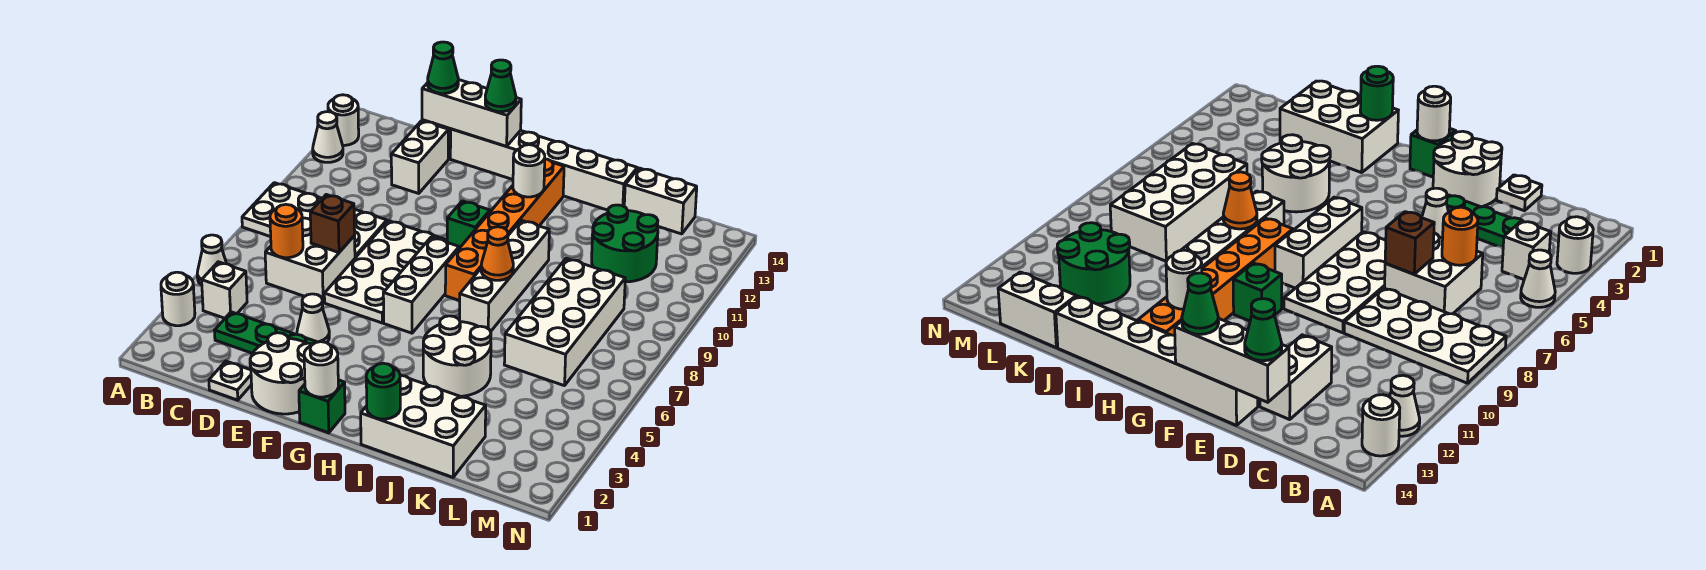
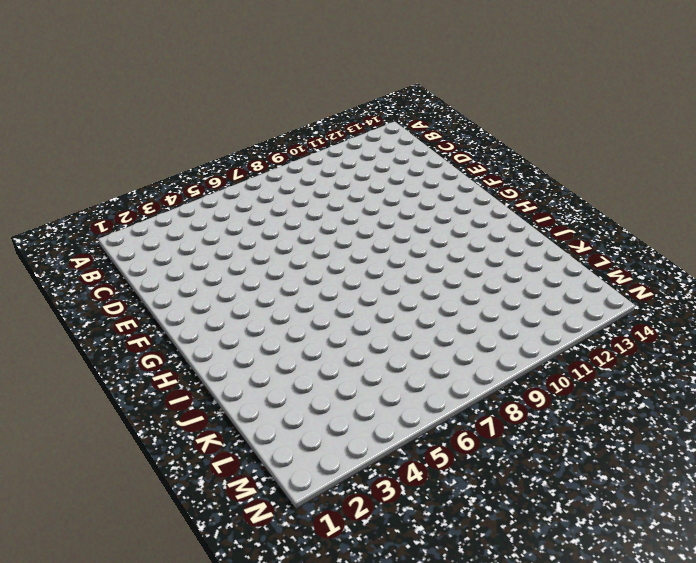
none -> white round brick A3 level 1
none -> white cone A5 level 1
none -> white plate A8:D9 level 1
none -> white cone A12 level 1

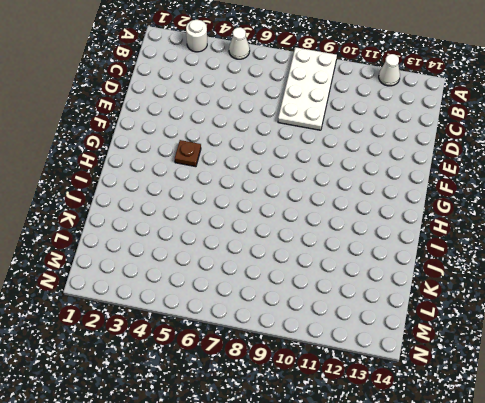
brown plate G4 level 1 -> none
none -> white round brick A13 level 1
none -> white brick B4 level 1
none -> green plate C3:E3 level 1
none -> white brick C6:D7 level 1

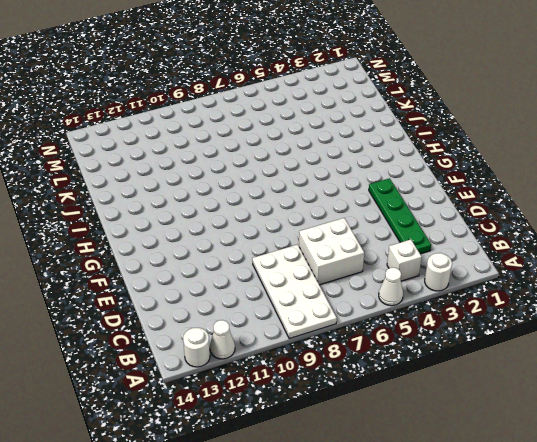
green plate C3:F3 level 1 -> green plate C3:E3 level 1
none -> white plate D1 level 1
none -> white brick D12:D13 level 1
none -> white round brick E1:F2 level 1
none -> white cone E4 level 1

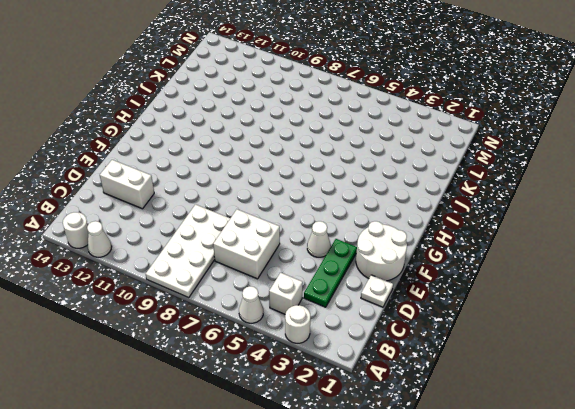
none -> white plate E6:F9 level 1
none -> white brick E14:J14 level 1
none -> green brick G1 level 1
none -> white brick G6:G8 level 1

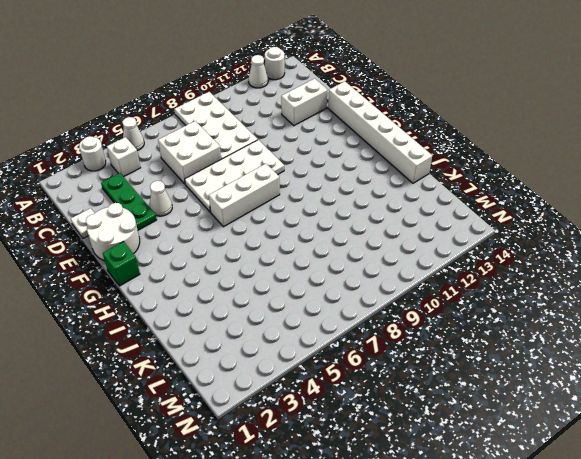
none -> green brick G10 level 1
none -> orange brick H8:H13 level 1
none -> white brick I1:K2 level 1
none -> white round brick I4:J5 level 1

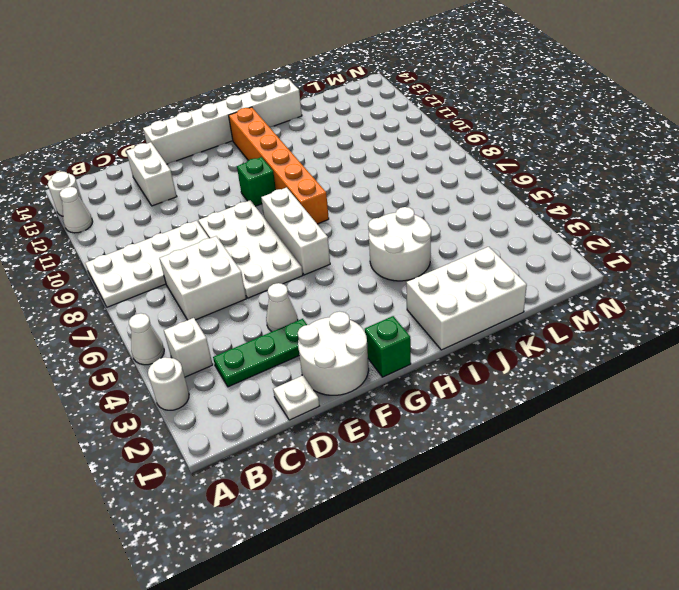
none -> white brick I7:I10 level 1
none -> white brick K6:L9 level 1
none -> green round brick K11:L12 level 1
none -> white brick K14:L14 level 1

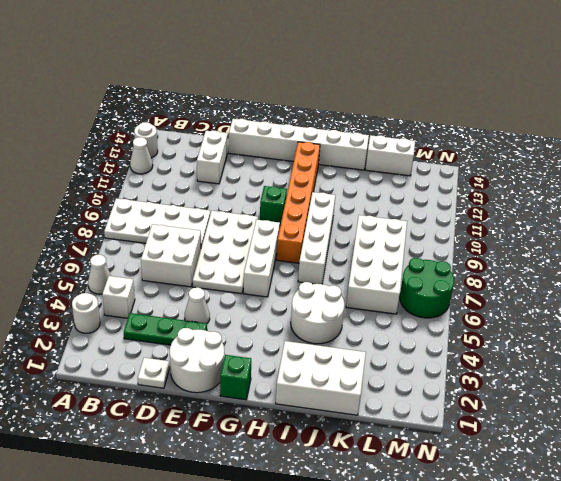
green round brick M6:N7 level 1 -> green round brick K11:L12 level 1
none -> orange round brick C6 level 2
none -> brown brick D7 level 2
none -> white brick D14:F14 level 2
none -> white round brick G1 level 2

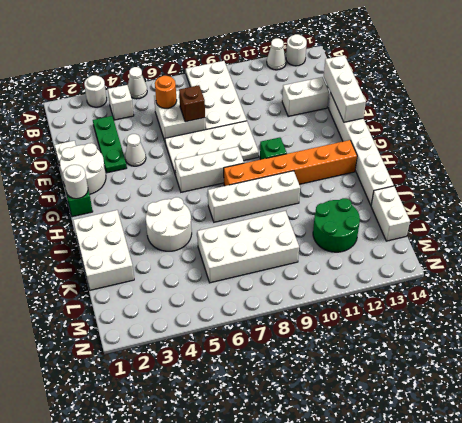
none -> white round brick H12 level 2
none -> green round brick I1 level 2
none -> orange cone I8 level 2
none -> green cone D14 level 3

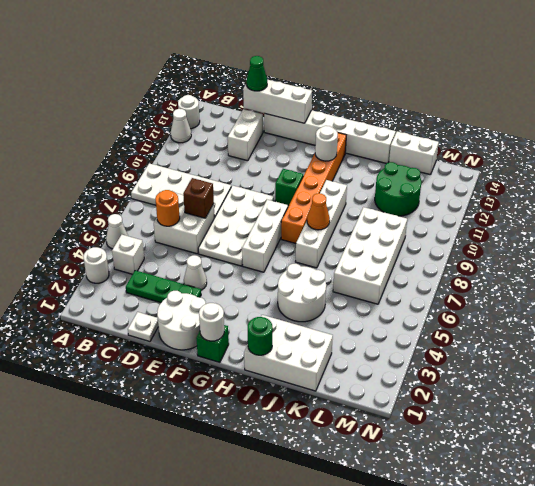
none -> green cone F14 level 3

